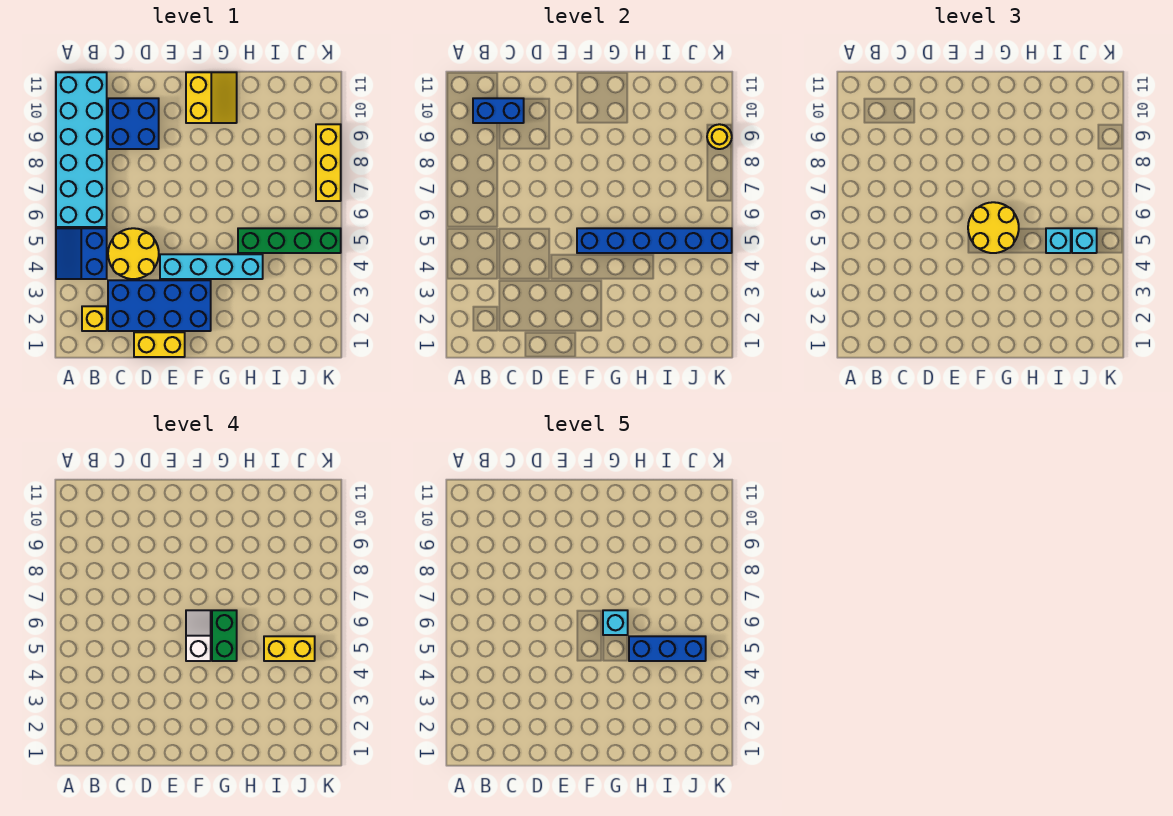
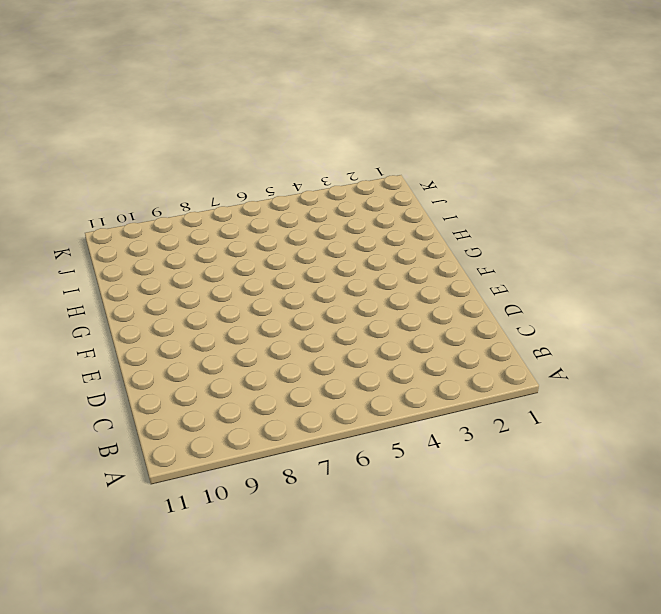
none -> blue slope A4:B5 level 1 top B
none -> cyan brick A6:B11 level 1
none -> yellow brick B2 level 1

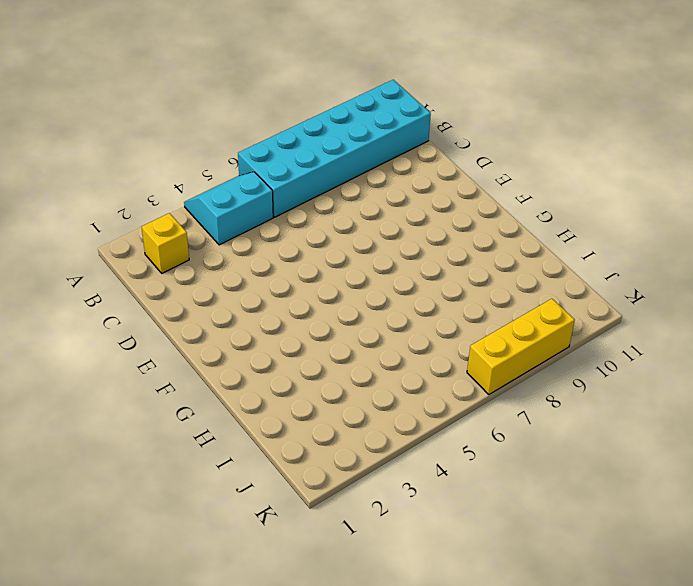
cyan slope A4:B5 level 1 top B -> blue slope A4:B5 level 1 top B
none -> blue brick C2:F3 level 1
none -> yellow round brick C4:D5 level 1
none -> blue brick C9:D10 level 1

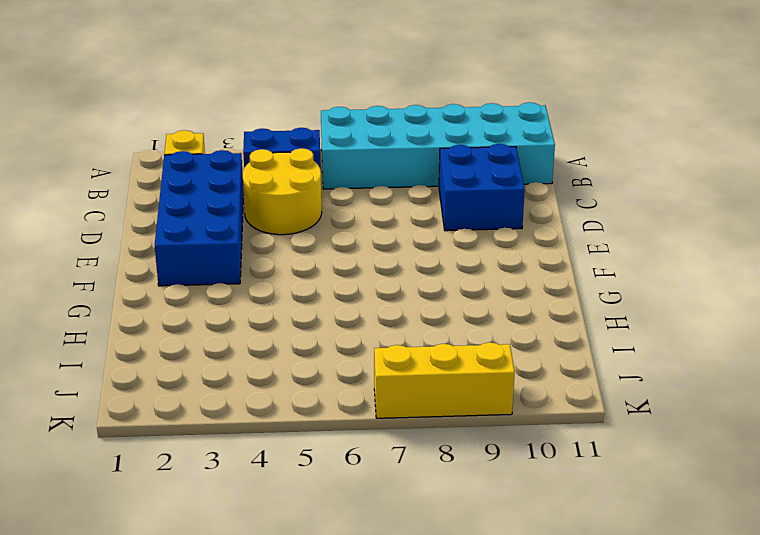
none -> yellow brick D1:E1 level 1
none -> cyan brick E4:H4 level 1
none -> yellow slope F10:G11 level 1 top F

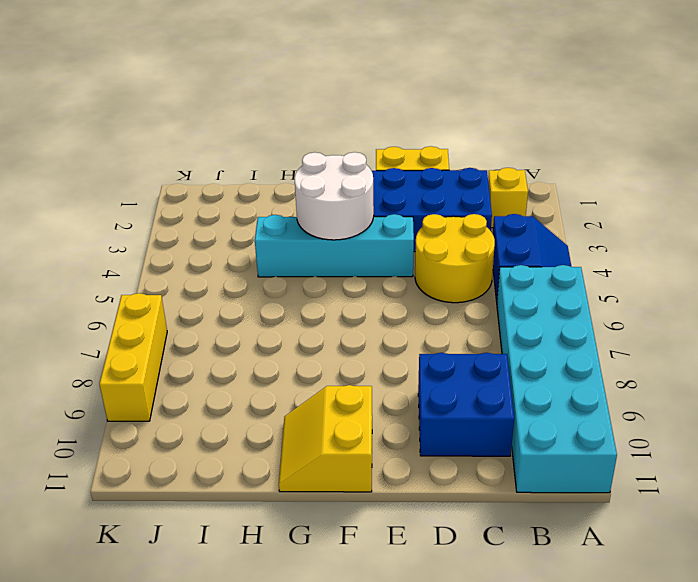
white round brick F3:G4 level 2 -> none
none -> green brick H5:K5 level 1
none -> blue brick B10:C10 level 2
none -> blue brick F5:K5 level 2

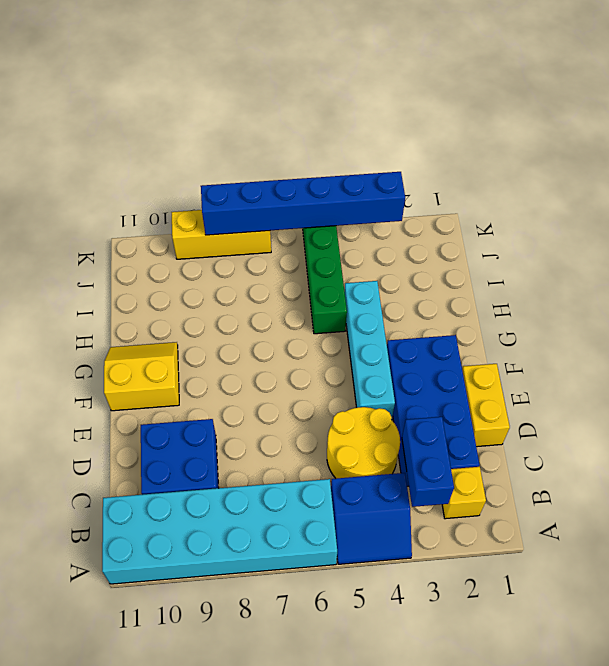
blue brick B3:C3 level 2 -> blue brick B10:C10 level 2
blue brick K3:K8 level 2 -> blue brick F5:K5 level 2
none -> yellow round brick K9 level 2
none -> yellow round brick F5:G6 level 3
none -> cyan brick I5 level 3

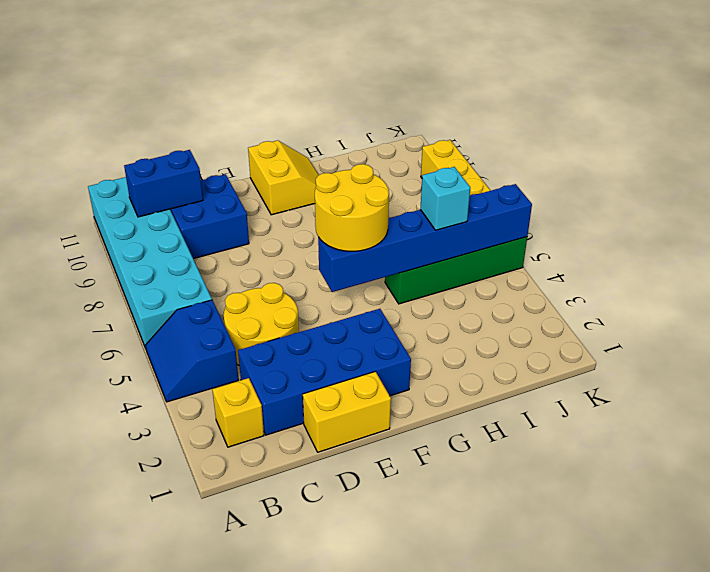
none -> cyan brick E4:H4 level 1
none -> yellow round brick K9 level 2
none -> cyan brick J5 level 3

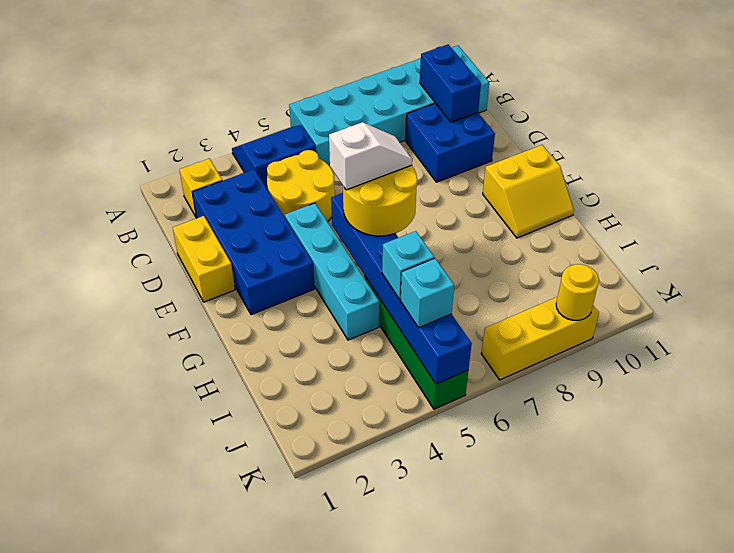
none -> green brick G5:G6 level 4
none -> yellow brick I5:J5 level 4
none -> cyan brick G6 level 5

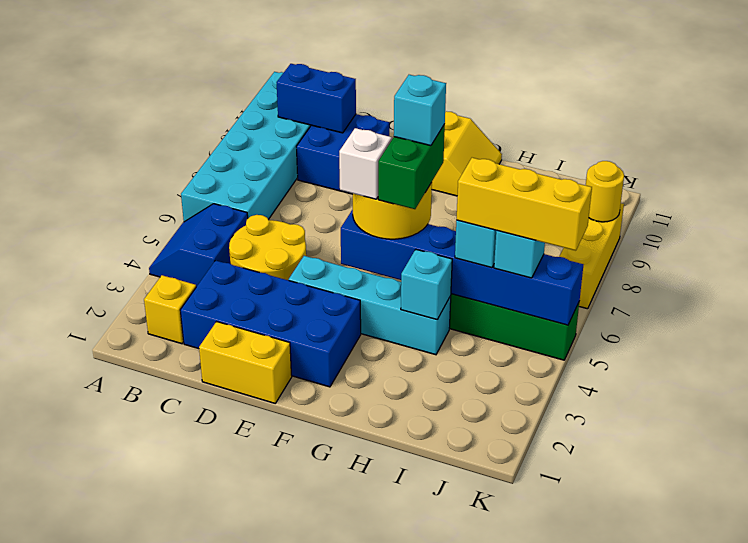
cyan brick H4 level 2 -> none
yellow brick I5:K5 level 4 -> yellow brick I5:J5 level 4
none -> blue brick H5:J5 level 5

